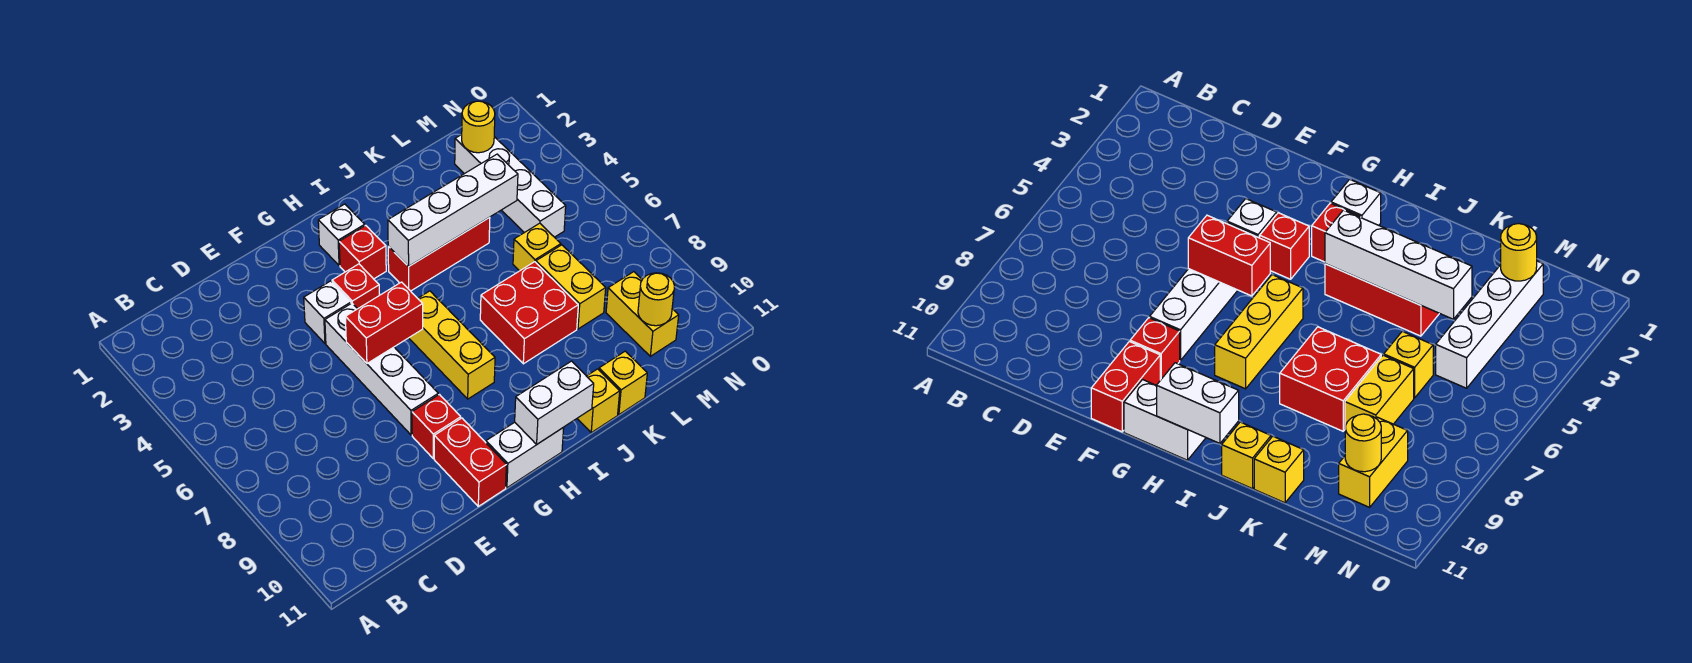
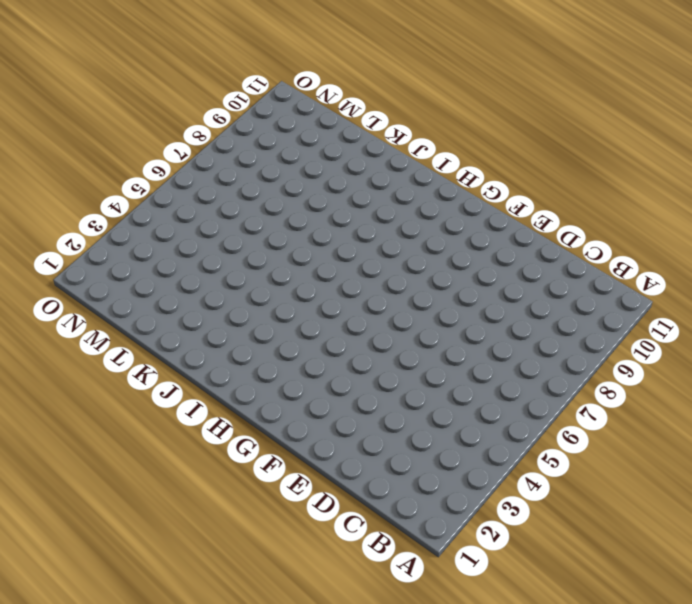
none -> white brick F4 level 1
none -> white brick F5:F8 level 1
none -> red brick F9 level 1

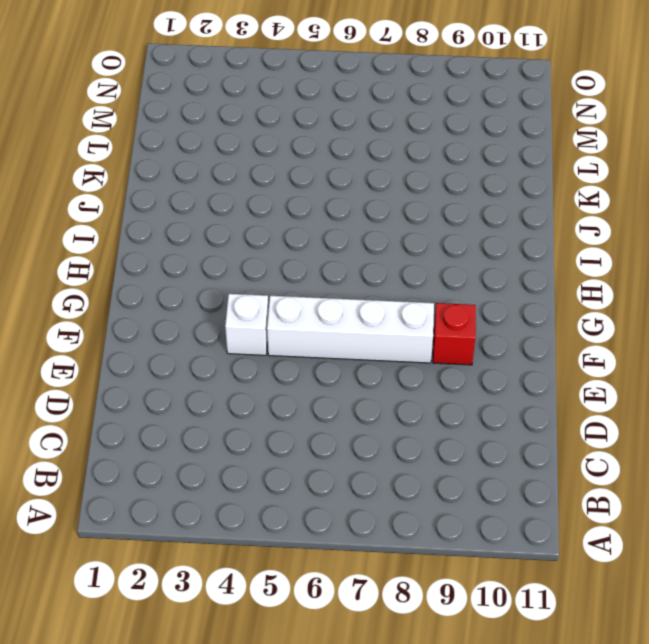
none -> red brick F10:F11 level 1
none -> red brick G4 level 1
none -> white brick G11:H11 level 1

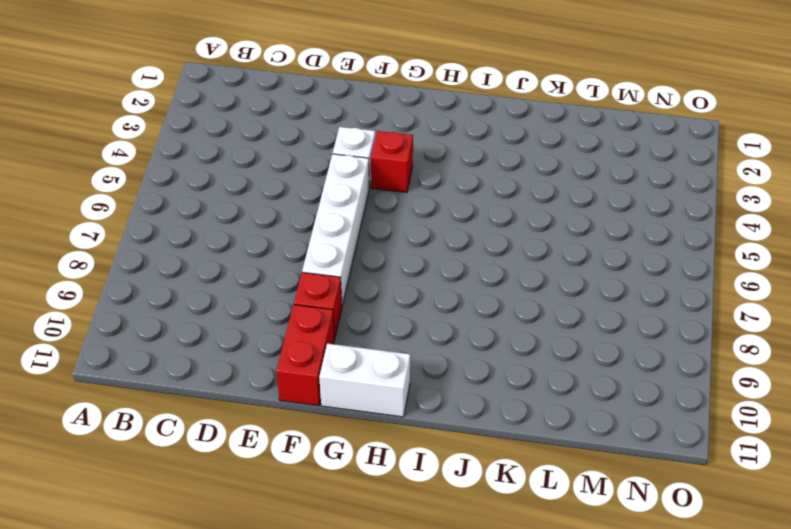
none -> white brick H2 level 1
none -> red brick H3 level 1
none -> yellow brick H6:H8 level 1

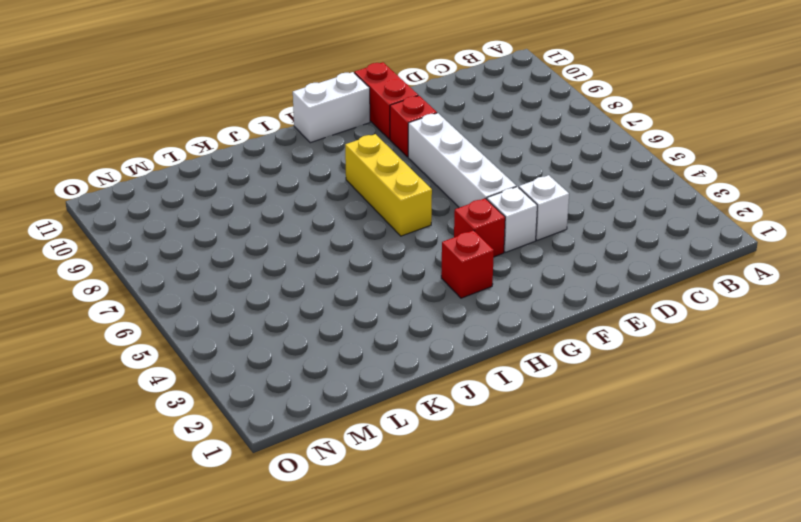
white brick E4 level 1 -> white brick H2 level 1
none -> red brick I4:K4 level 1
none -> red brick J7:K8 level 1
none -> yellow brick J11 level 1

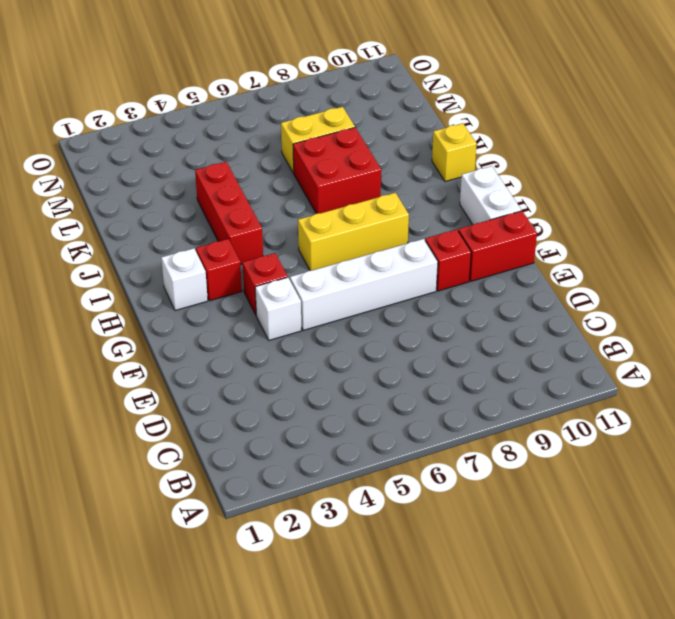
none -> yellow brick K11 level 1
none -> yellow brick L6 level 1
none -> white brick M2:M5 level 1

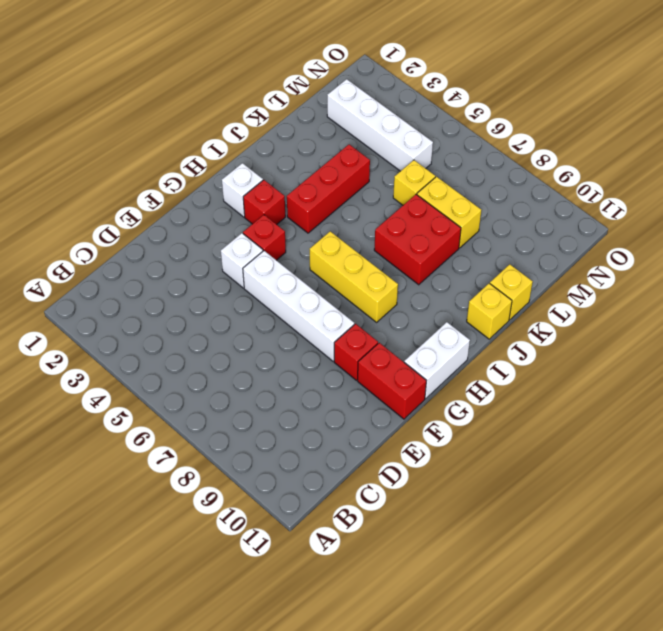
none -> yellow brick M9:M10 level 1
none -> red brick F6:G6 level 2
none -> white brick H11:I11 level 2

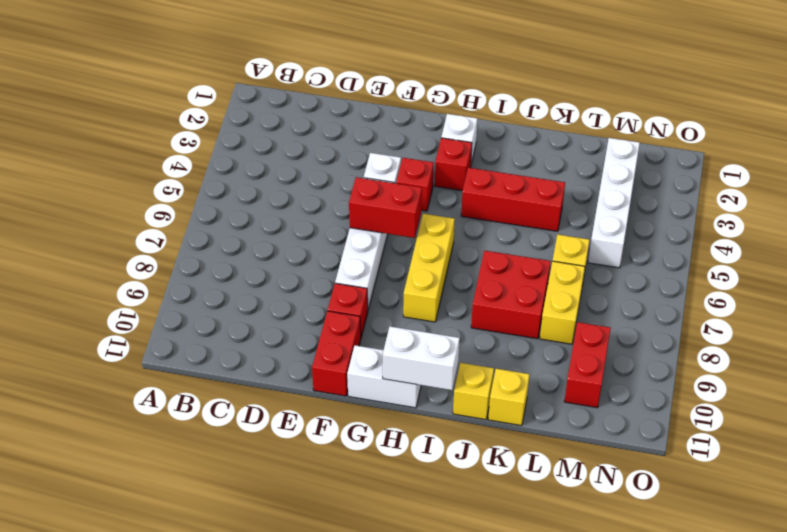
red brick M9:M10 level 1 -> yellow brick M9:M10 level 1
none -> white brick I4:L4 level 2
none -> yellow round brick M2 level 2
none -> yellow round brick M10 level 2

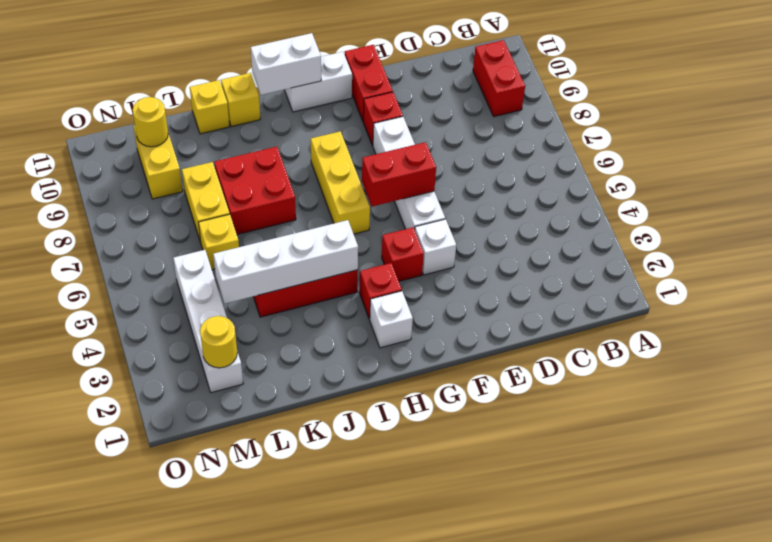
red brick B9:B10 level 1 -> none

